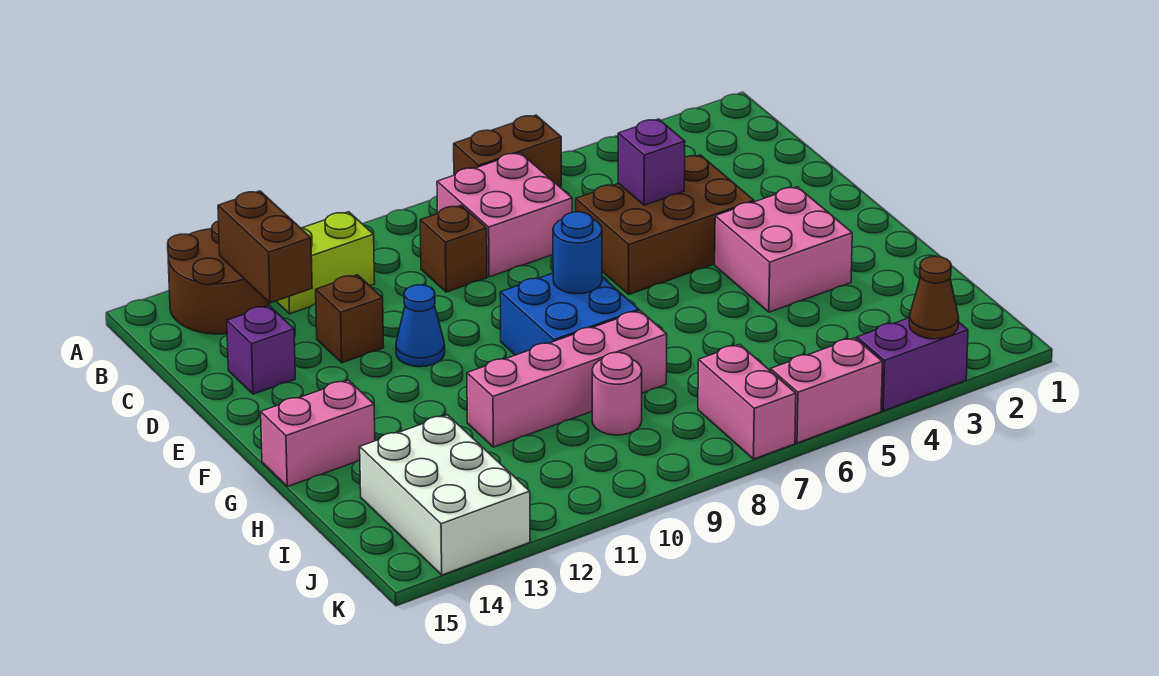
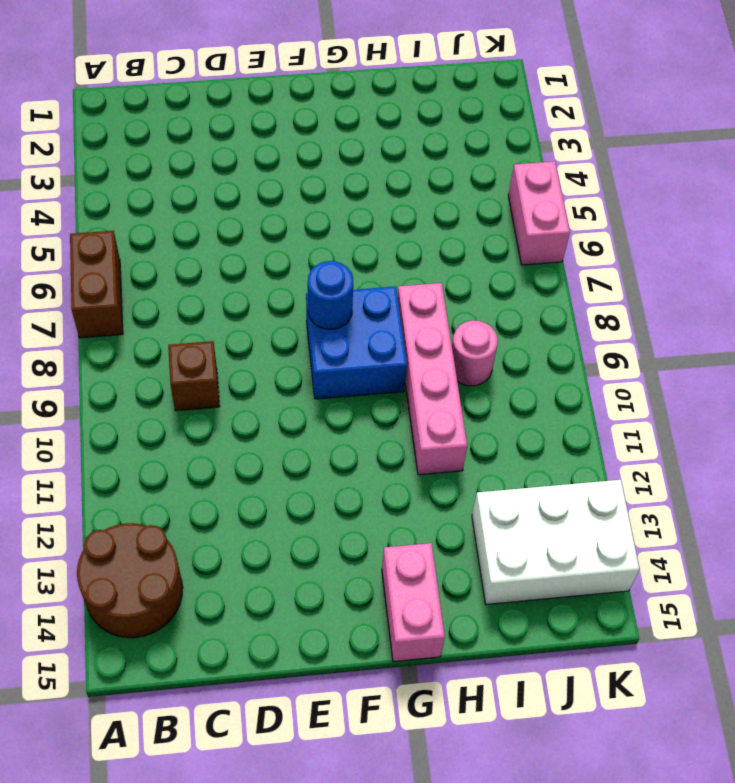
none -> pink brick B7:C8 level 1
none -> lime brick B11:B12 level 1
none -> brown brick D4:E6 level 1

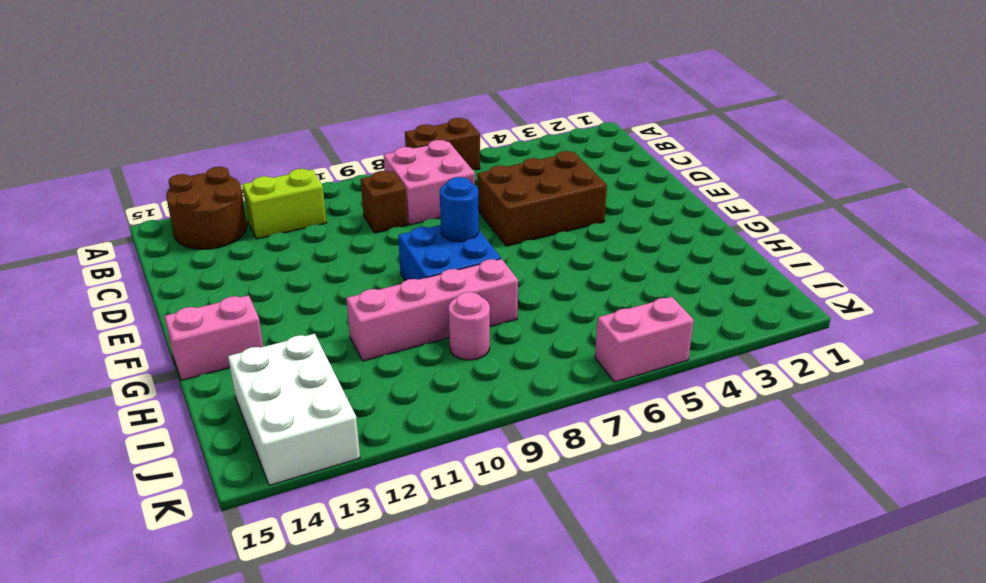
none -> brown brick D12 level 1
none -> purple brick D14 level 1
none -> blue cone E11 level 1

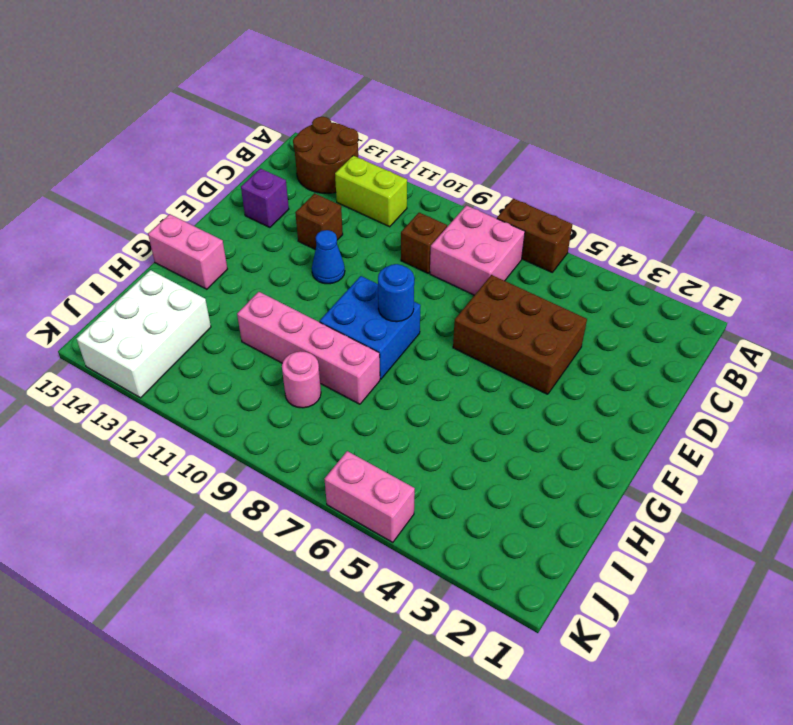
none -> pink brick F3:G4 level 1
none -> pink brick J7:K7 level 1
none -> purple brick K3:K4 level 1

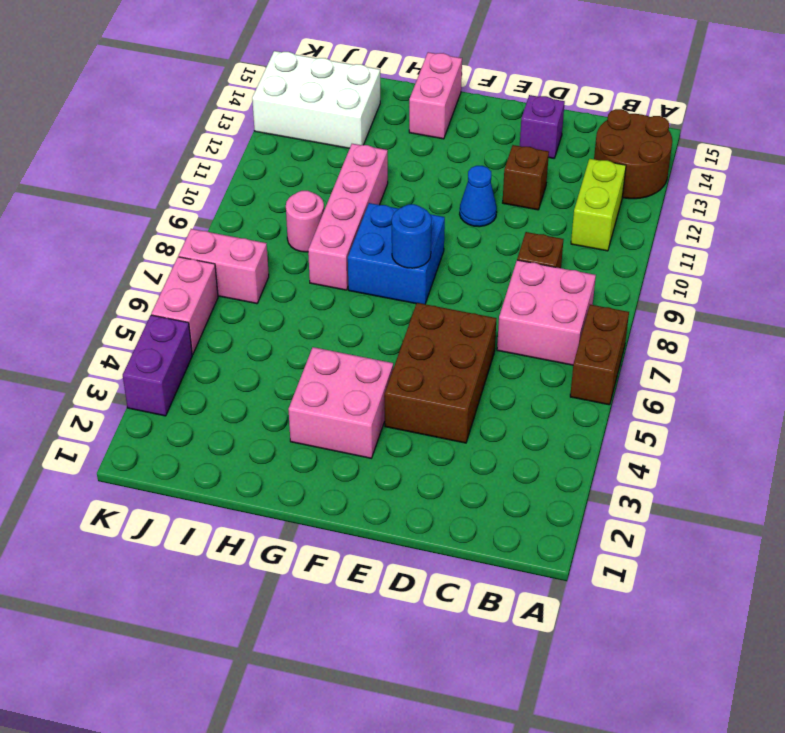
none -> brown brick B13:C13 level 2
none -> purple brick D5 level 2
none -> brown cone K3 level 2

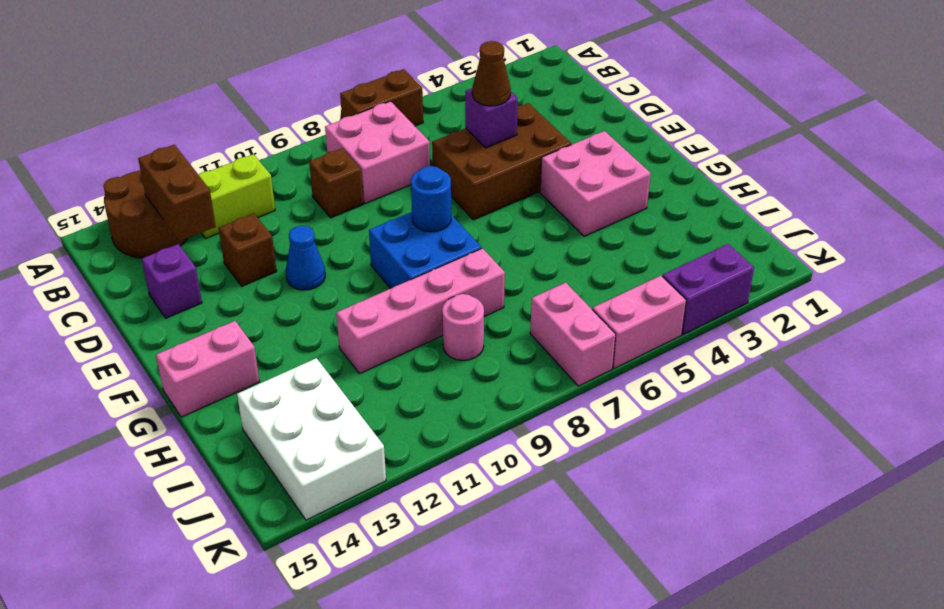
brown cone D5 level 3 -> brown cone K3 level 2

